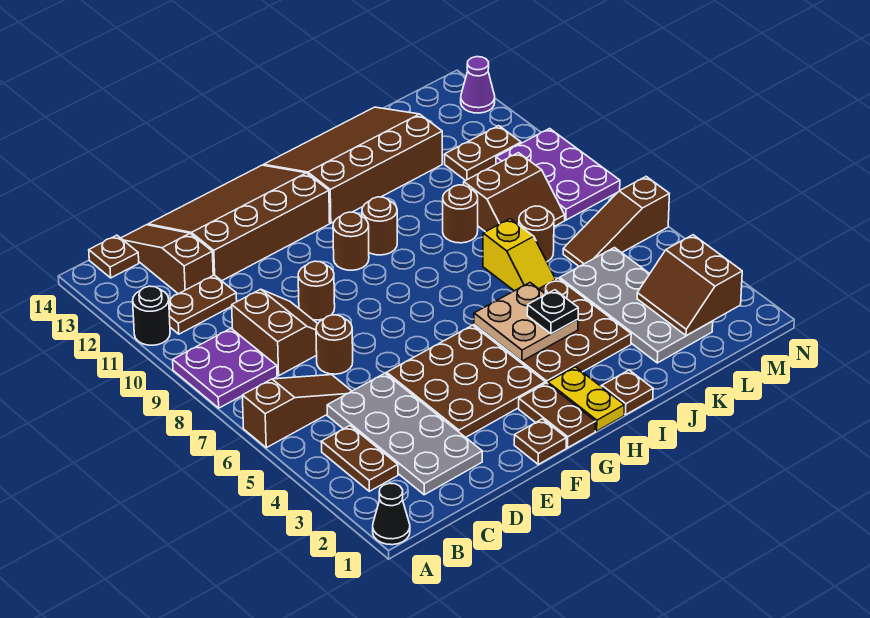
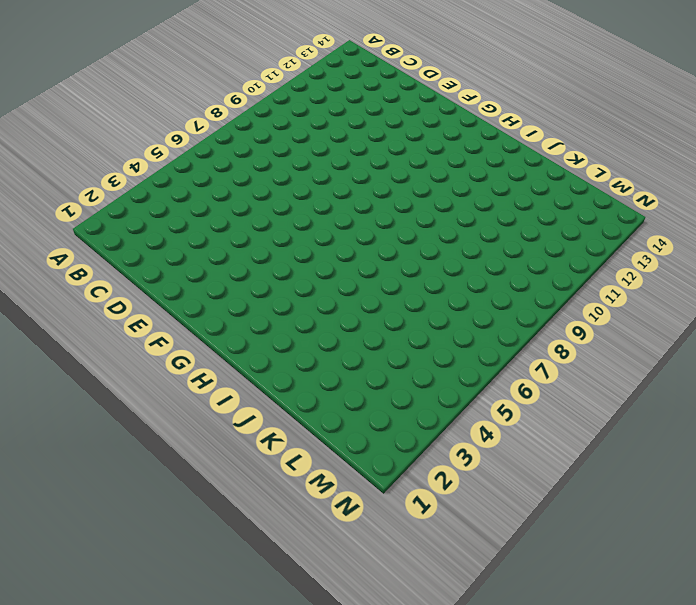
none -> black cone A1 level 1
none -> brown slope A6:C6 level 1 top A
none -> purple plate A8:B9 level 1
none -> black round brick A11 level 1

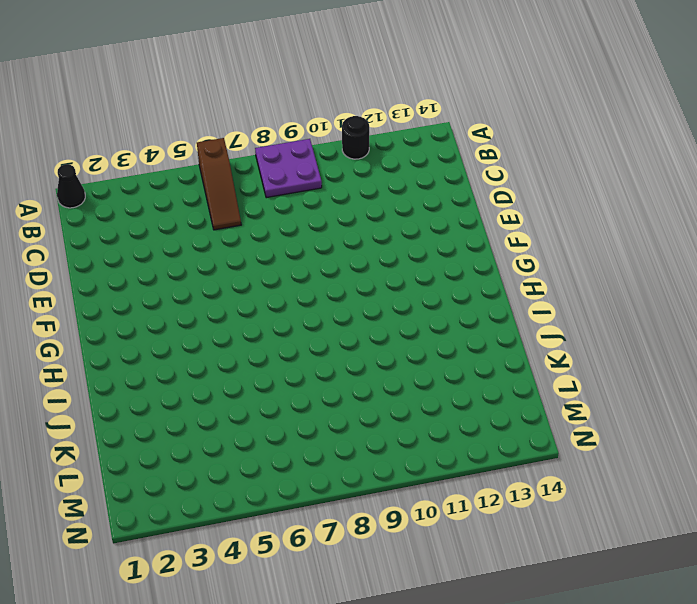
none -> brown plate B3:B4 level 1
none -> brown plate B11:C11 level 1
none -> brown plate B14 level 1
none -> grey plate C2:D5 level 1

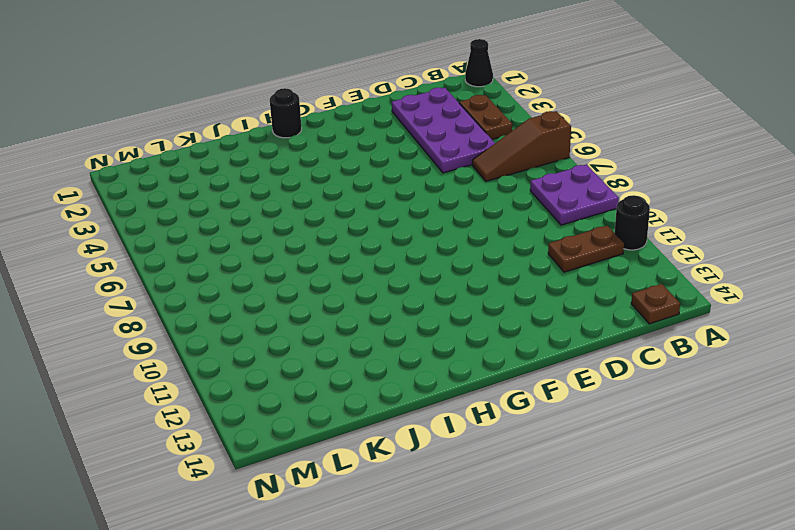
purple plate C2:D5 level 1 -> grey plate C2:D5 level 1
black round brick H1 level 1 -> yellow plate H1:H2 level 1
none -> brown slope C8:D9 level 1 top C
none -> brown slope C12:C14 level 1 top 12
none -> brown round brick D7 level 1
none -> brown slope D12:G14 level 1 top 12

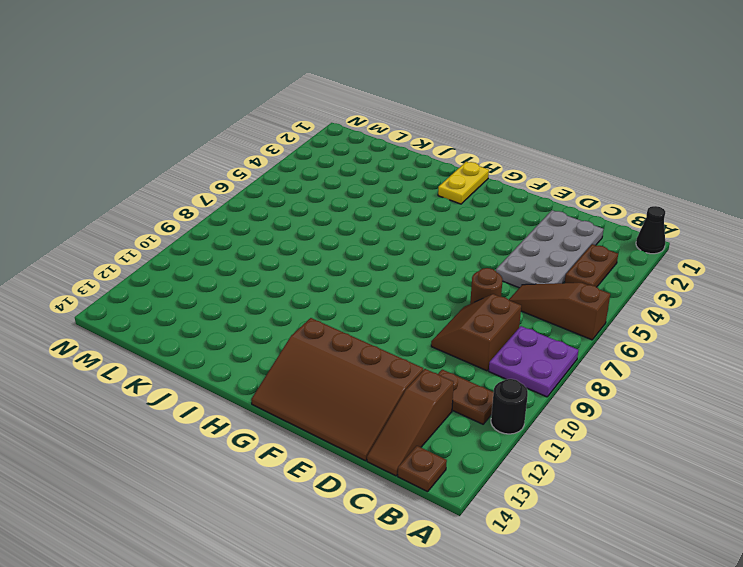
none -> brown plate E3:G5 level 1
none -> brown round brick E9 level 1
none -> brown plate F1 level 1
none -> brown plate G1:G2 level 1

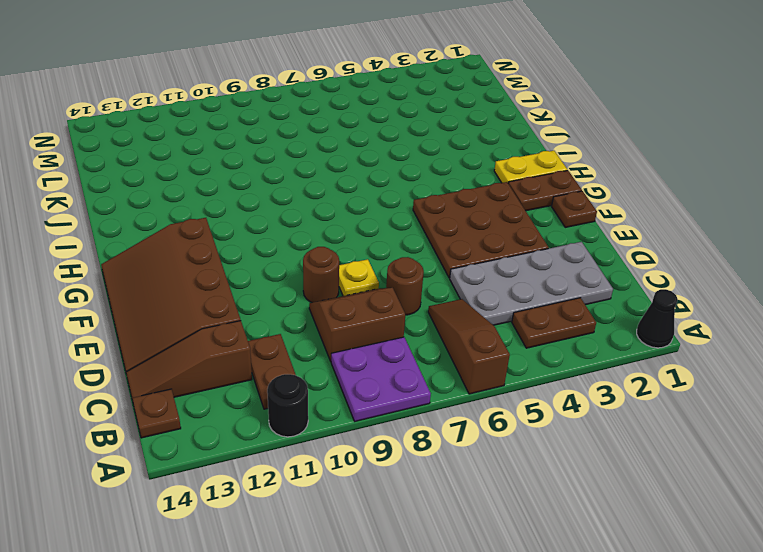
yellow plate E8 level 1 -> none
none -> brown round brick G10 level 1
none -> brown plate H3:J5 level 1
none -> brown round brick H10 level 1
none -> brown slope H12:K14 level 1 top 12

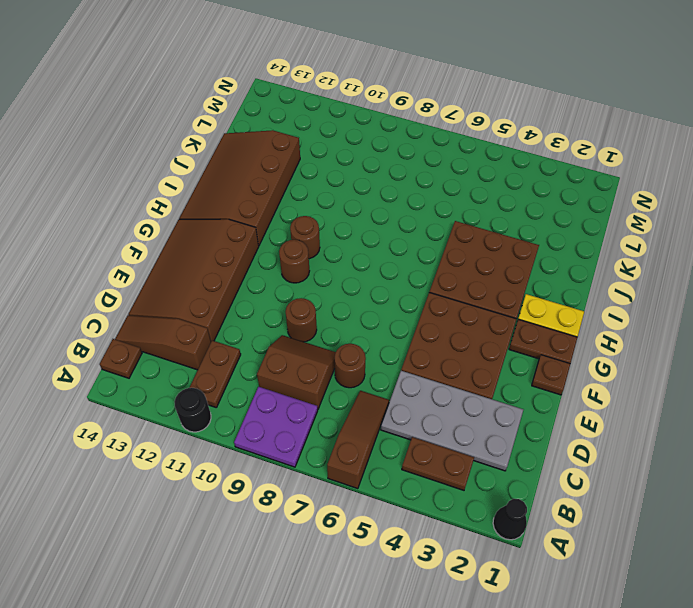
none -> brown plate I1 level 1
none -> yellow slope J6:J7 level 1 top 7
none -> brown round brick J9 level 1
none -> grey plate K2:L5 level 1

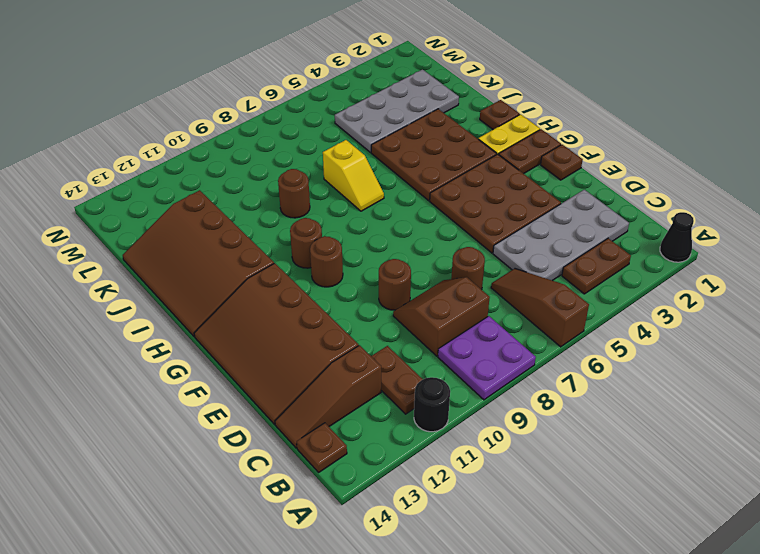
yellow slope I7:J7 level 1 top J -> yellow slope J6:J7 level 1 top 7
none -> brown round brick K7 level 1
none -> brown slope K8:L9 level 1 top 9
none -> brown slope L6:N6 level 1 top N
none -> brown plate L11:M11 level 1

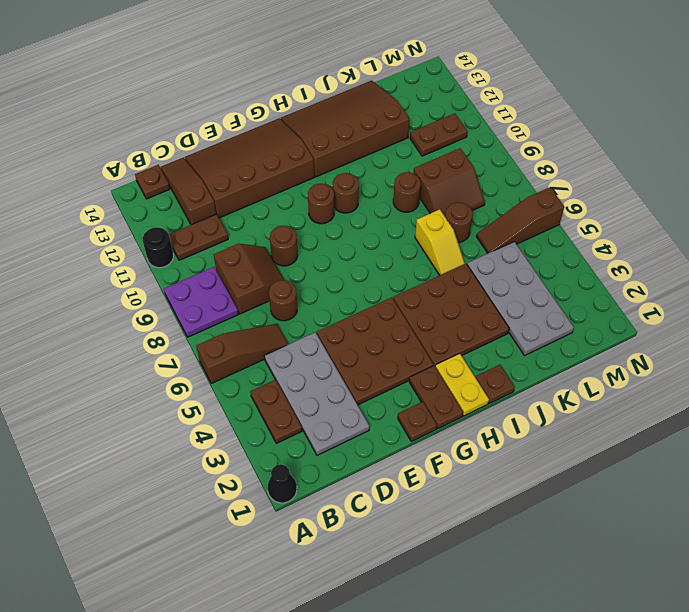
none -> purple plate M8:N10 level 1
none -> purple cone N13 level 1
none -> tan plate H4:I5 level 2
none -> brown slope L2:M3 level 2 top M

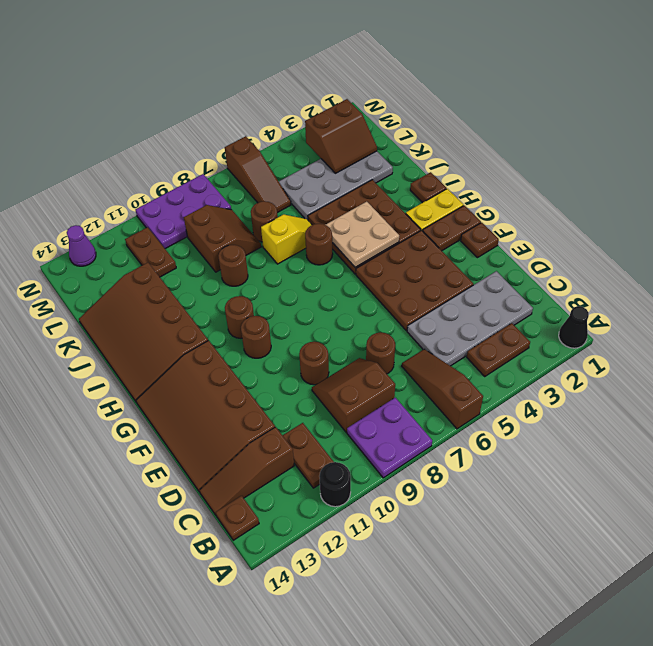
brown round brick I6 level 1 -> none
none -> black plate I4 level 3

